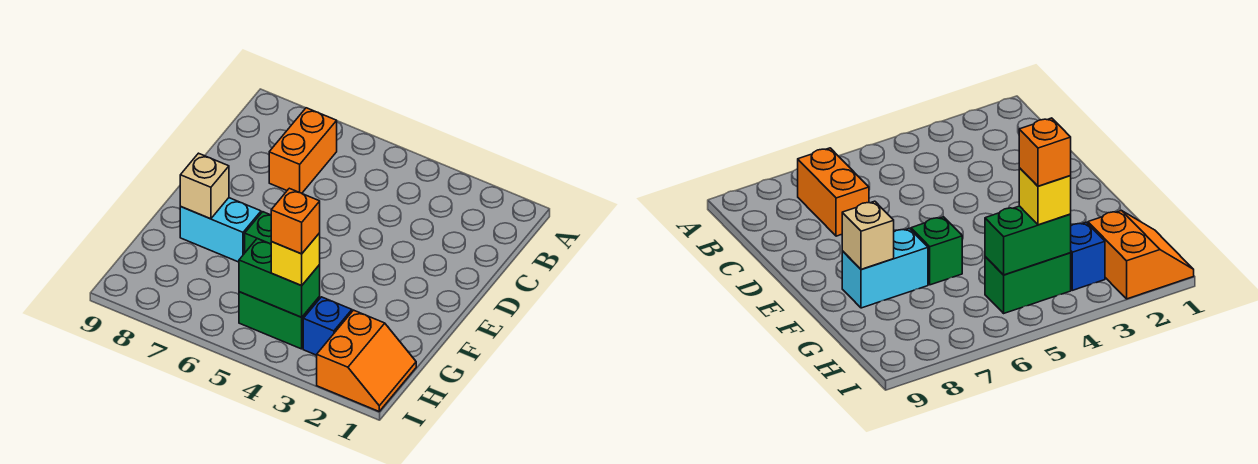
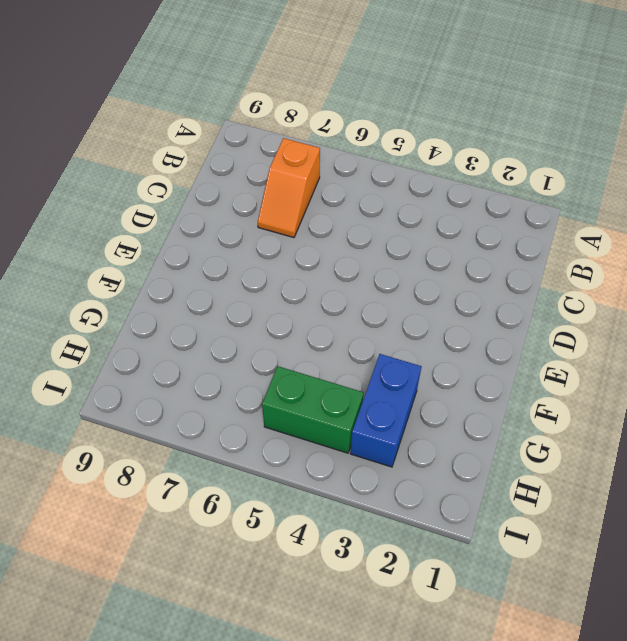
orange slope B7:C7 level 1 top B -> orange brick B7:C7 level 1
blue brick G3:H3 level 1 -> blue brick H3 level 1
none -> green brick F6 level 1
none -> cyan brick F7:F8 level 1

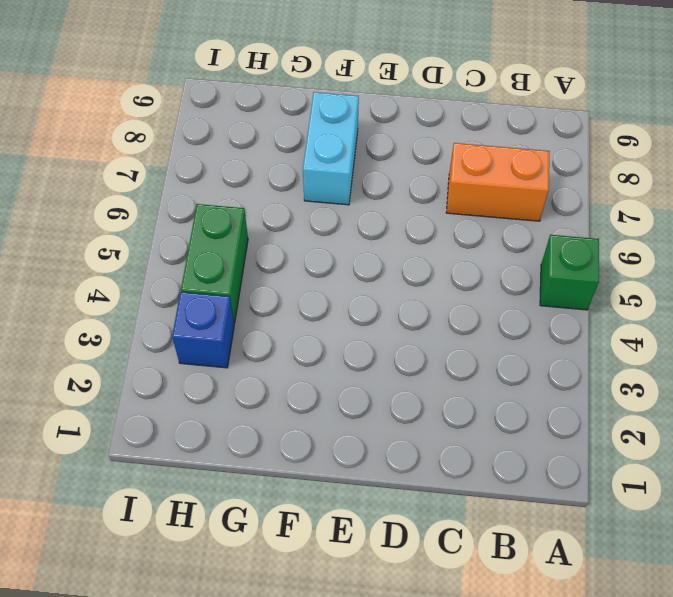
green brick A5 level 1 -> green brick F6 level 1
none -> orange slope H1:I2 level 1 top 2
none -> tan brick F8 level 2

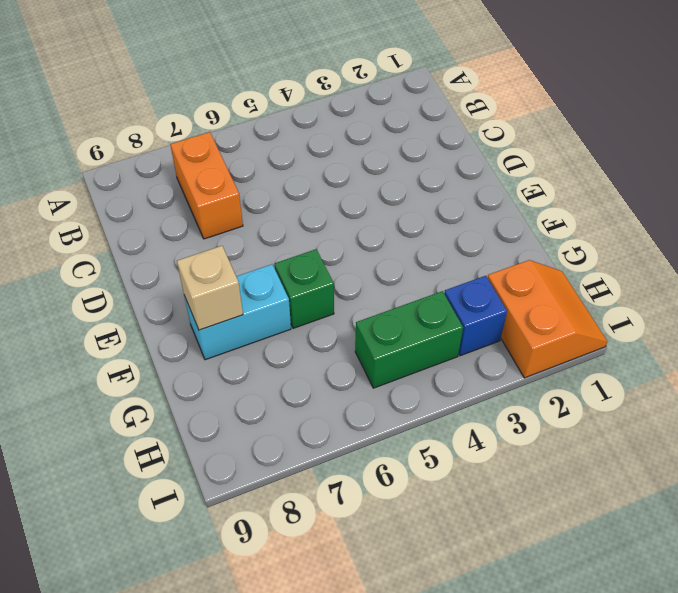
none -> green brick H4:H5 level 2
none -> yellow brick H4 level 3

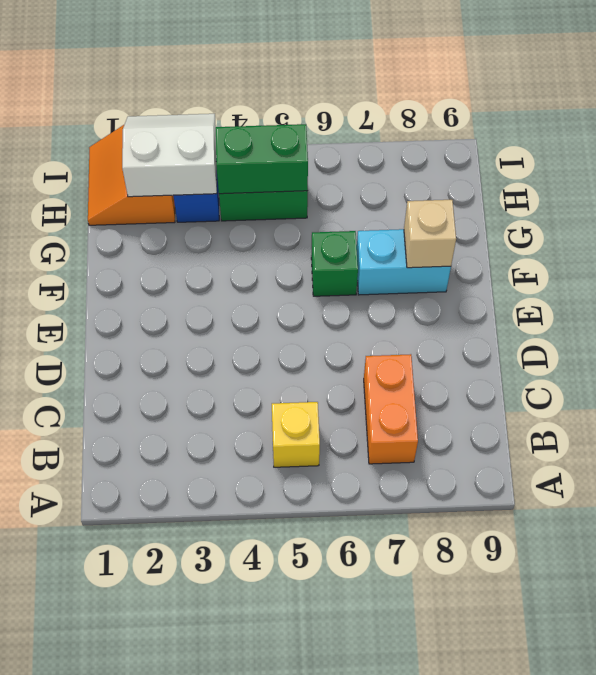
yellow brick B5 level 1 -> yellow brick H4 level 3
white slope H2:I3 level 2 top H -> none
none -> orange brick H4 level 4

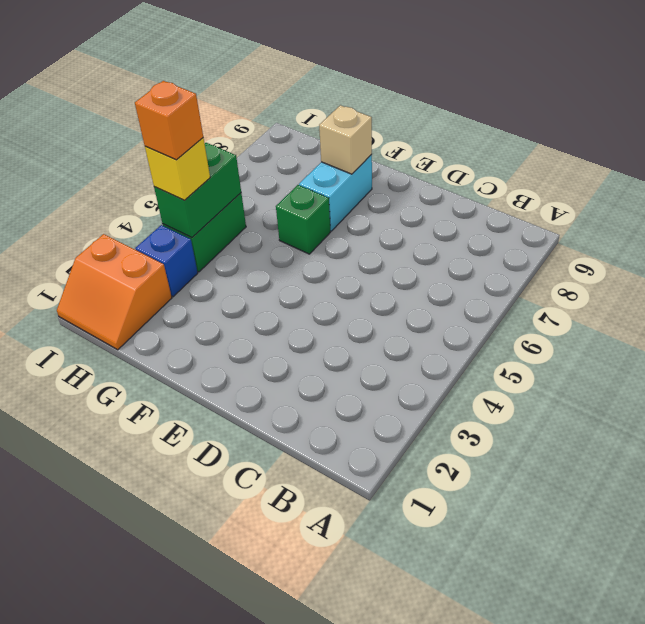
none -> orange brick B7:C7 level 1

